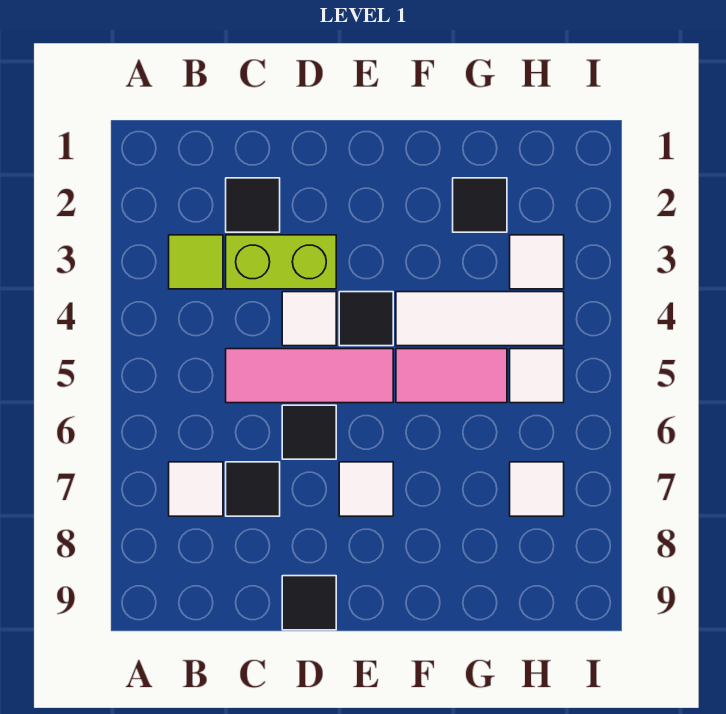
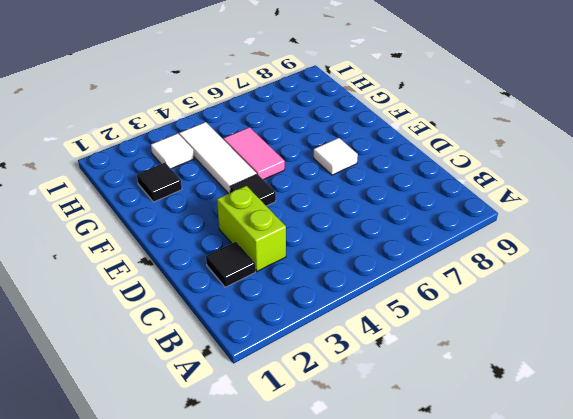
none -> lime tile B3 level 1
none -> white tile B7 level 1
none -> pink tile C5:E5 level 1

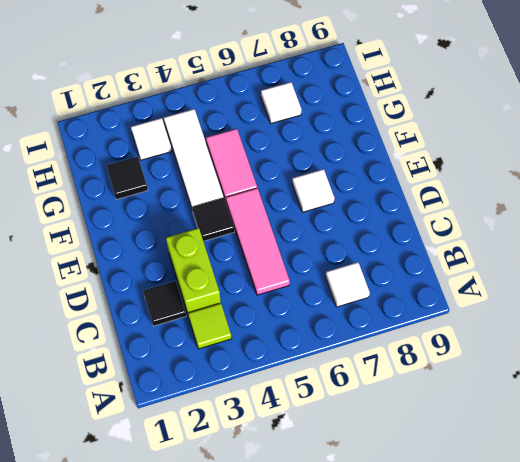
none -> black tile C7 level 1
none -> white tile D4 level 1
none -> black tile D6 level 1

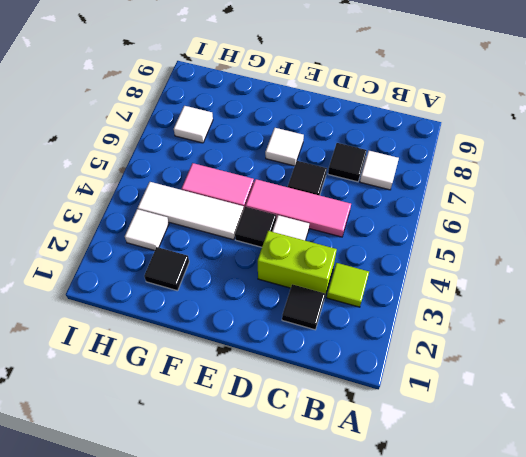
none -> black tile D9 level 1
none -> white tile H5 level 1

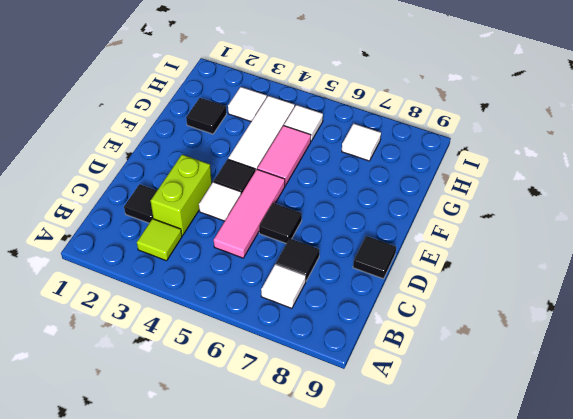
none -> white tile E7 level 1

